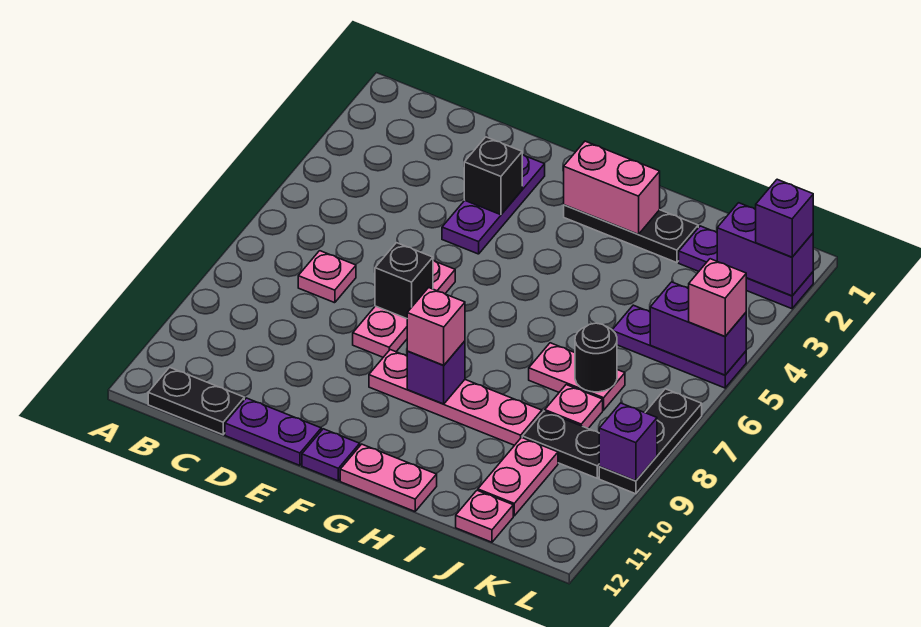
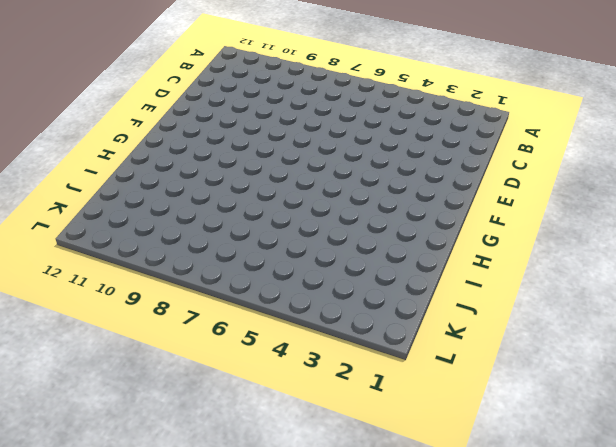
none -> black plate B12:C12 level 1
none -> pink plate C7 level 1
none -> purple plate D12:E12 level 1

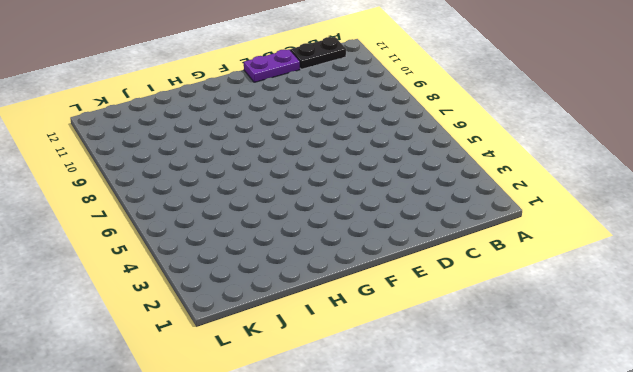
none -> pink plate C7 level 1
none -> purple plate E2:E4 level 1
none -> pink plate E6:E8 level 1

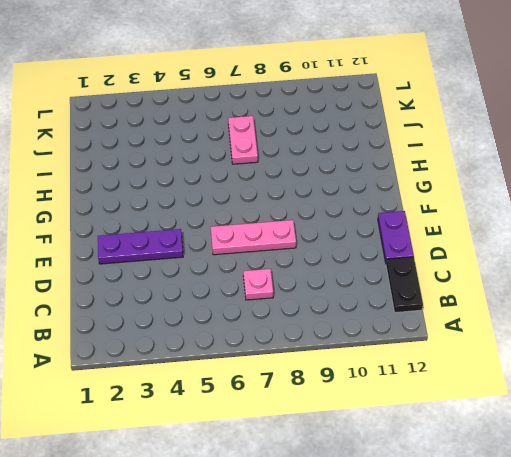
none -> pink plate F9:I9 level 1
none -> purple plate F12 level 1
none -> black plate G2:I2 level 1

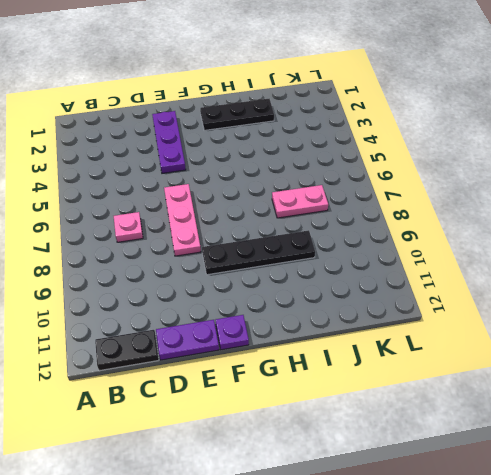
black plate F9:I9 level 1 -> pink plate F9:I9 level 1
none -> pink plate G12:H12 level 1
none -> purple plate J2:L2 level 1
none -> purple plate J5:L5 level 1

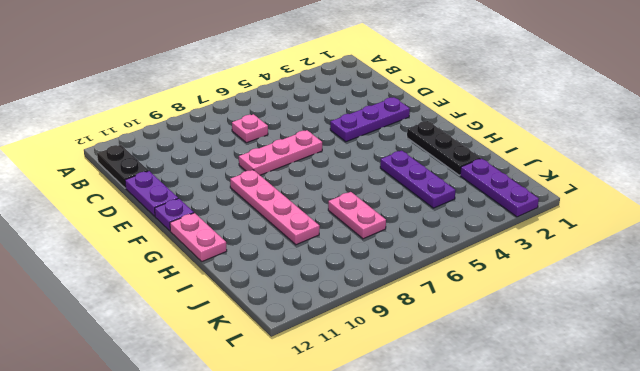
purple plate H4:J4 level 1 -> purple plate J5:L5 level 1
none -> pink plate J8 level 1
none -> black plate J9:K9 level 1
none -> pink plate J10:J11 level 1

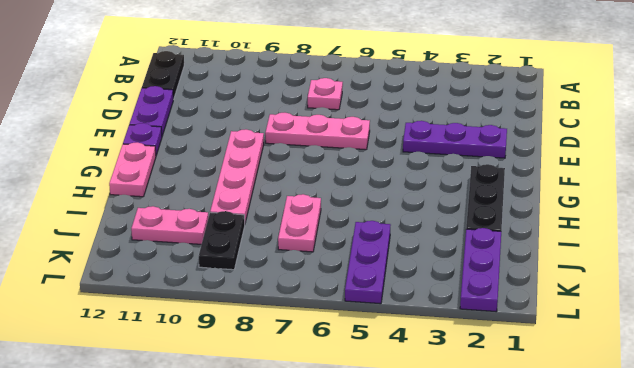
none -> pink plate J8 level 1
none -> pink plate J12 level 1
none -> black plate L7:L9 level 1

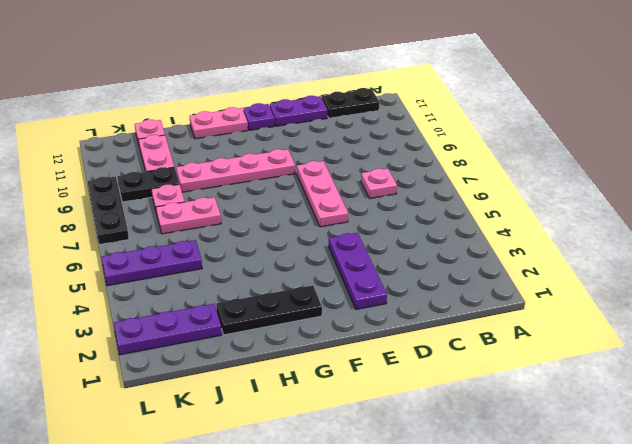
none -> black brick E3 level 2
none -> black brick E7 level 2
none -> pink brick G2:H2 level 2

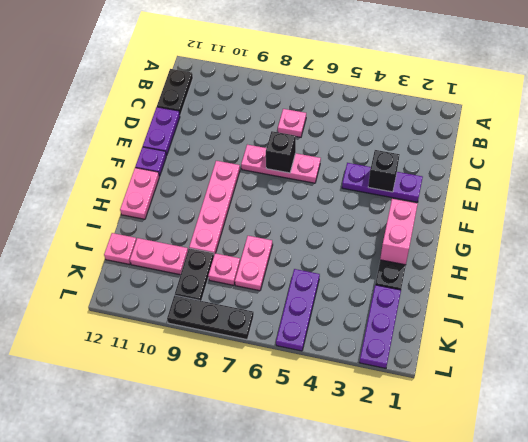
none -> purple brick G9 level 2
none -> black round brick J7 level 2
none -> purple brick K2:L2 level 2

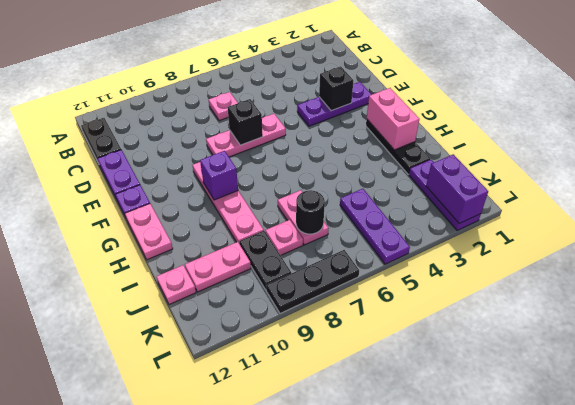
none -> purple brick K5:L5 level 2
none -> purple brick L9 level 2
none -> pink brick G9 level 3

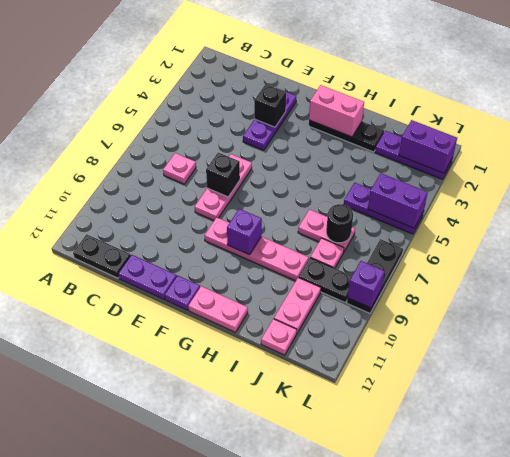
none -> pink brick G9 level 3
none -> purple brick L2 level 3
none -> pink brick L5 level 3

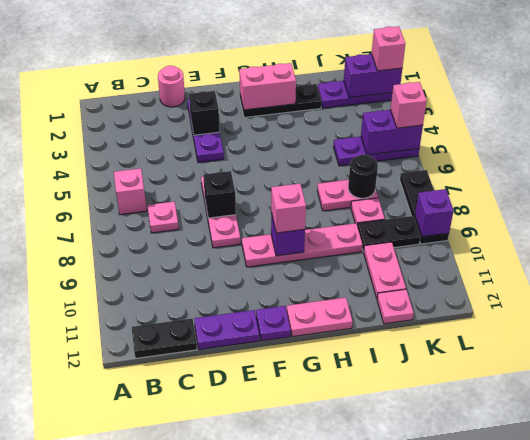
pink brick B6 level 1 -> none
pink round brick D1 level 1 -> none
pink brick L2 level 3 -> purple brick L2 level 3

